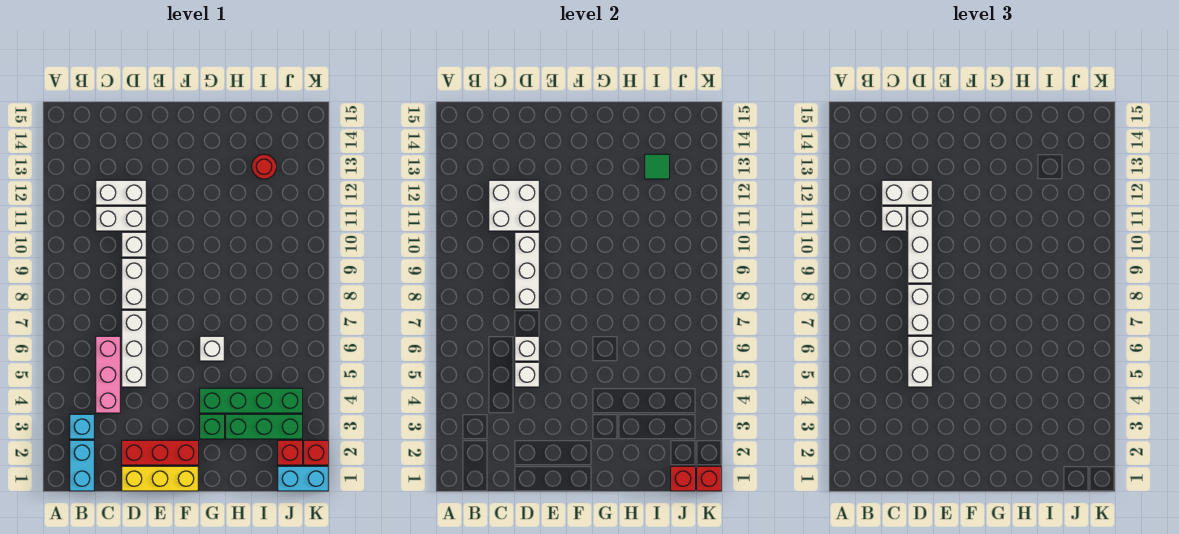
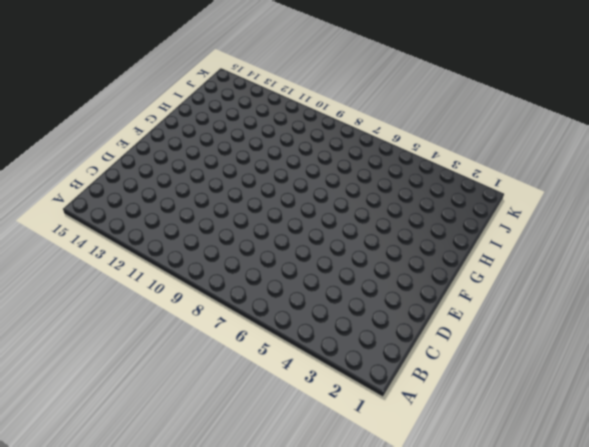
none -> cyan brick B1:B2 level 1
none -> cyan brick B3 level 1
none -> pink brick C4:C6 level 1
none -> white brick C11:D11 level 1

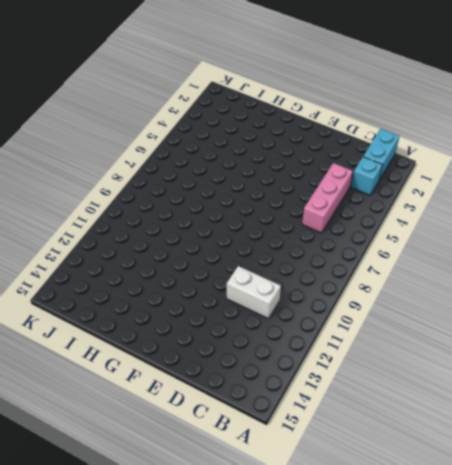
none -> white brick C12:D12 level 1
none -> yellow brick D1:F1 level 1
none -> red brick D2:F2 level 1
none -> white brick D5:D7 level 1

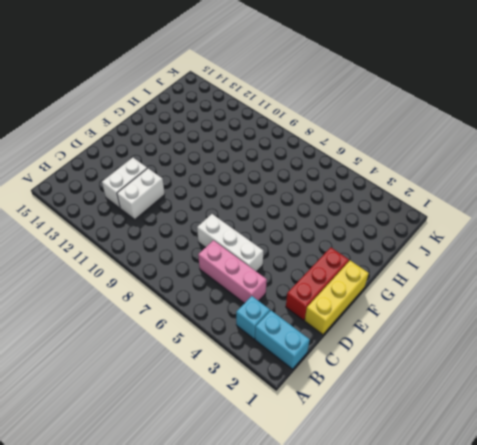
none -> white brick D8:D9 level 1
none -> white brick D10 level 1
none -> green brick G3 level 1
none -> green brick G4:J4 level 1

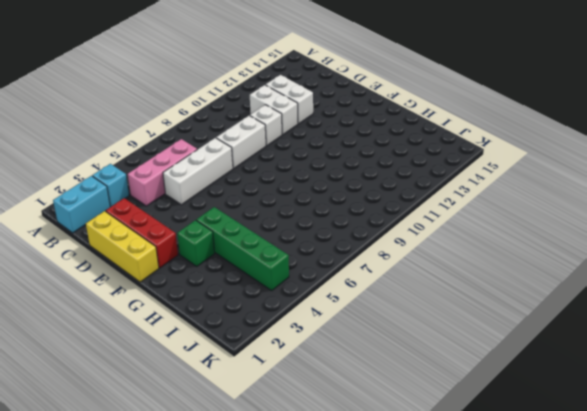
none -> white brick G6 level 1
none -> green brick H3:J3 level 1
none -> red round brick I13 level 1
none -> cyan brick J1:K1 level 1

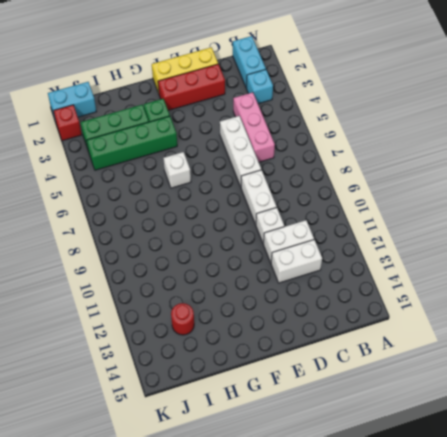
none -> red brick J2 level 1
none -> white brick C11:D12 level 2
none -> white brick D5 level 2
none -> white brick D6 level 2

